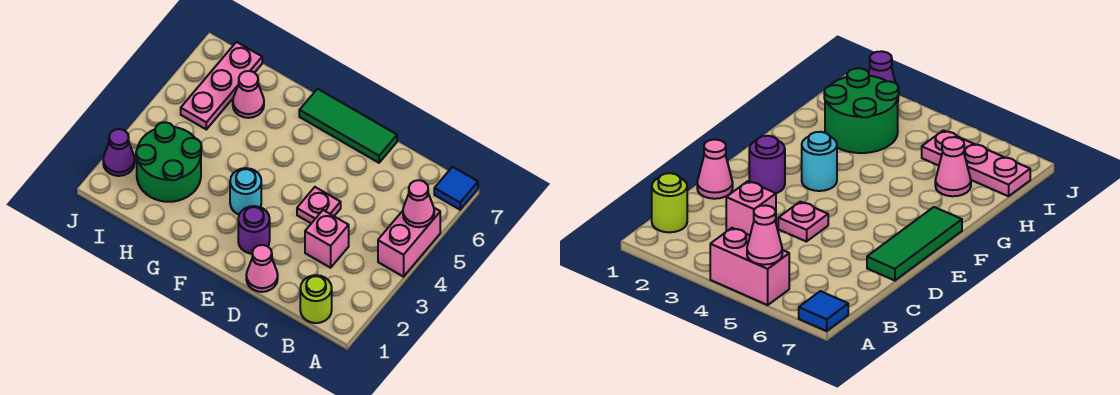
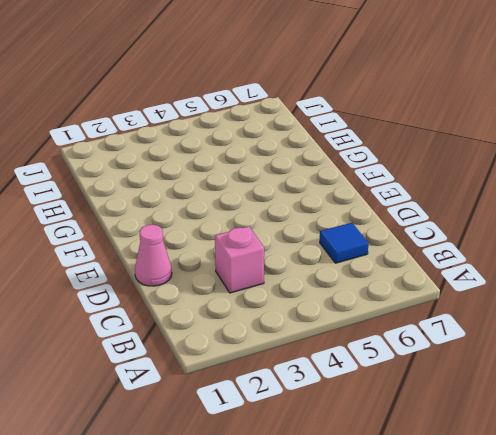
blue tile C6 level 1 -> blue tile A7 level 1
none -> pink brick A4:A5 level 1
none -> lime round brick B1 level 1
none -> pink plate D4 level 1

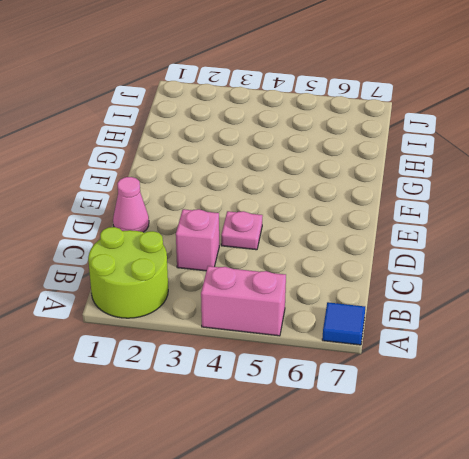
lime round brick A1:B2 level 1 -> lime round brick B1 level 1
none -> green tile D7:F7 level 1
none -> purple round brick E2 level 1
none -> cyan round brick F3 level 1

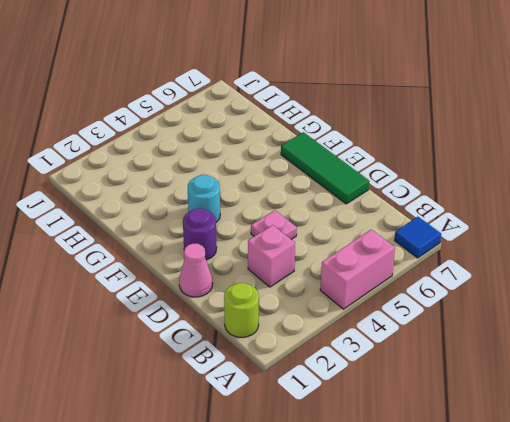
none -> green round brick H2:I3 level 1
none -> pink cone H6 level 1
none -> pink plate I5:I7 level 1

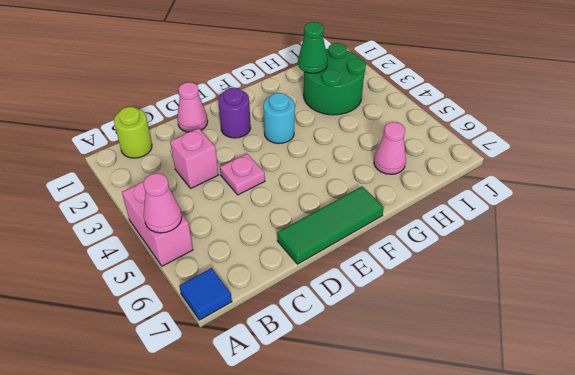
green cone H2 level 2 -> none
none -> pink plate I5:I7 level 1
none -> purple cone J2 level 1

